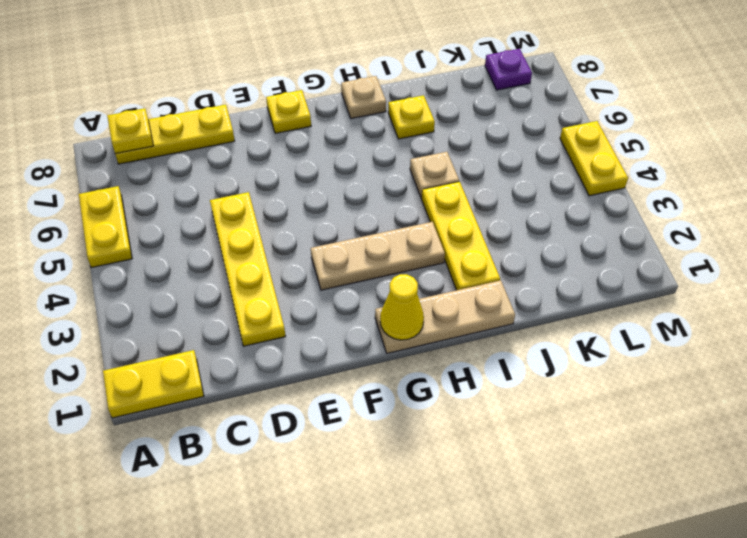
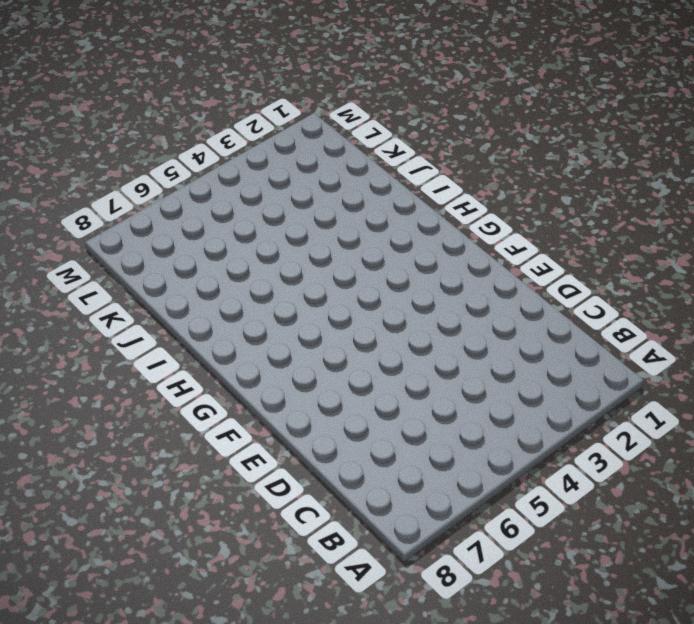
none -> yellow plate A1:B1 level 1
none -> yellow plate A5:A6 level 1
none -> yellow plate B8:D8 level 1

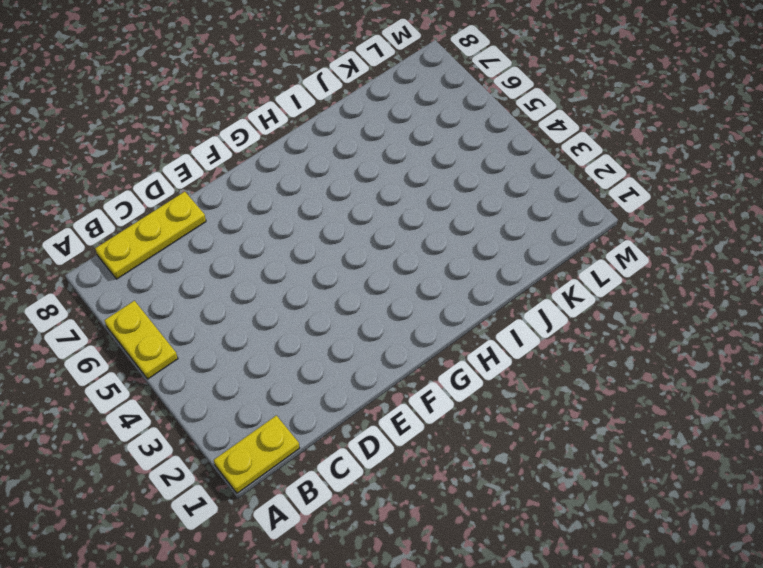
none -> yellow plate D2:D5 level 1
none -> tan plate F3:H3 level 1
none -> yellow plate F8 level 1

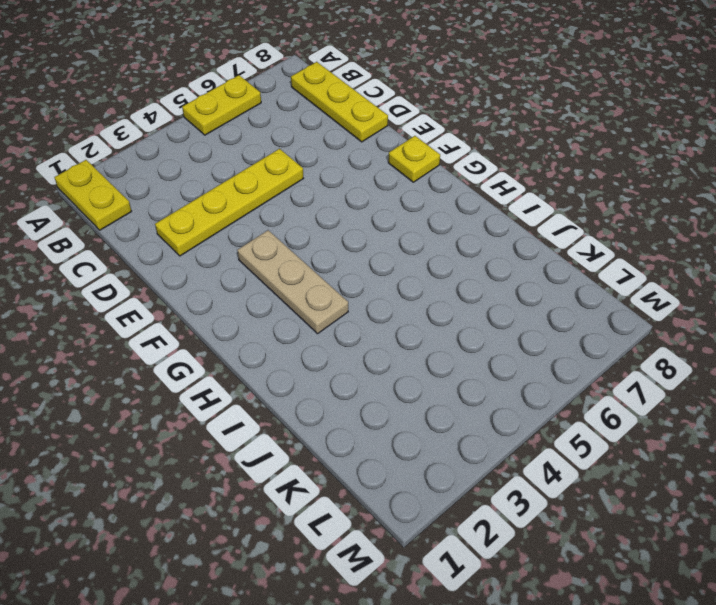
none -> tan plate G1:I1 level 1
none -> tan plate H8 level 1
none -> yellow plate I2:I4 level 1

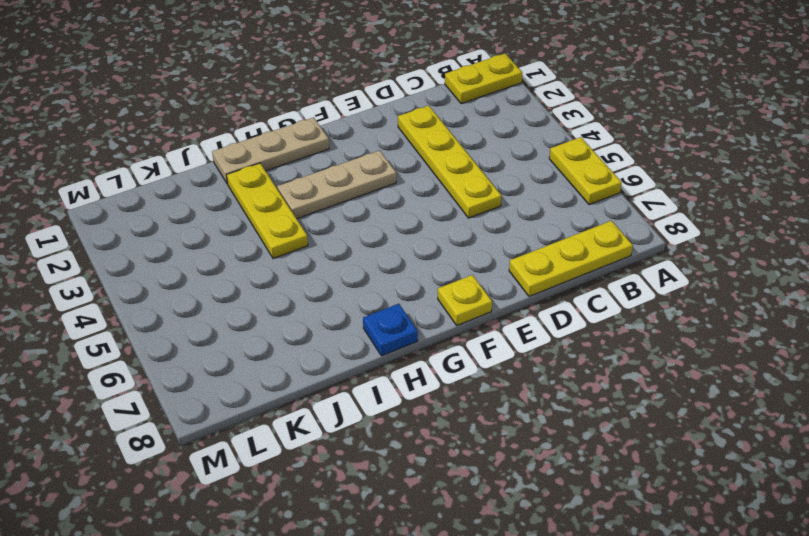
blue plate H8 level 1 -> tan plate H8 level 1
none -> tan plate I5 level 1
none -> yellow plate I7 level 1
none -> purple plate L8 level 1

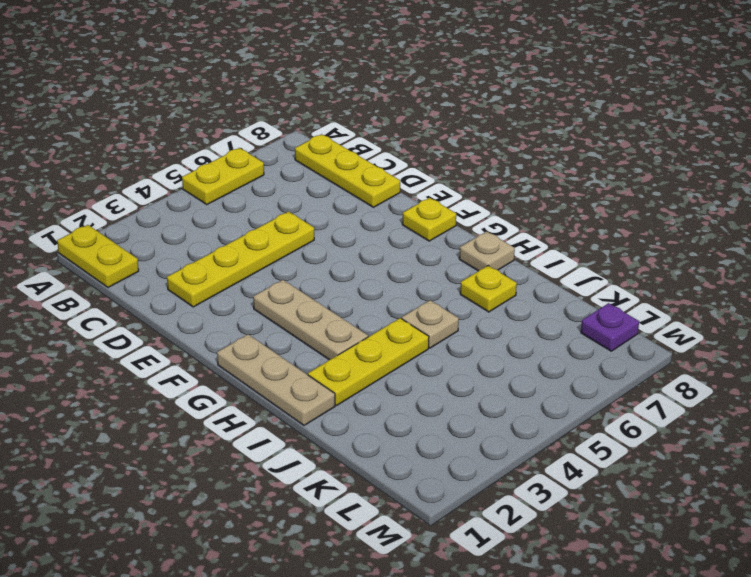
none -> yellow plate M4:M5 level 1
none -> yellow plate B8 level 2
none -> yellow cone G1 level 2

